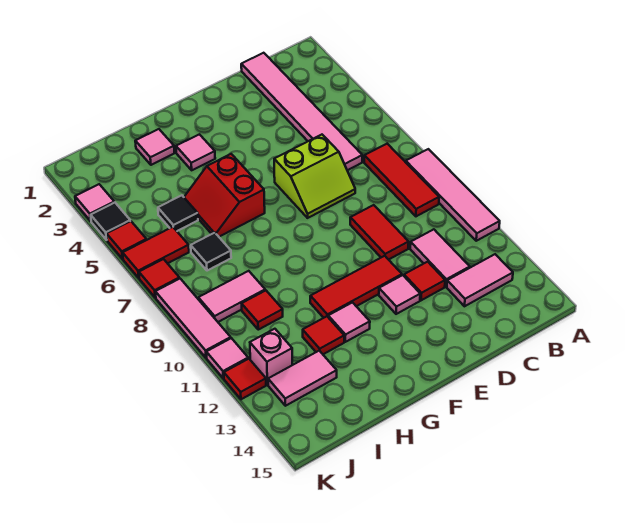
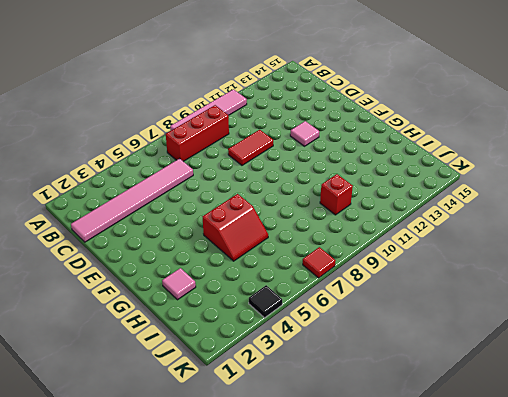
red brick B7:B9 level 1 -> red tile B7:B9 level 1
red brick I10 level 1 -> red tile I10 level 1
none -> pink tile B13:C13 level 1
none -> pink tile C11:C12 level 1
none -> lime slope D6:E7 level 1 top 6

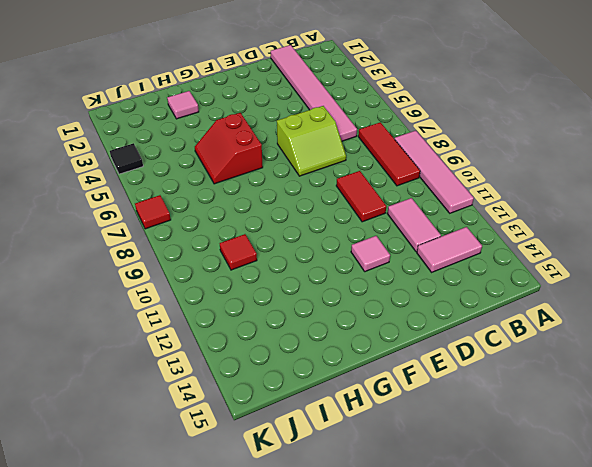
none -> red tile D12 level 1
none -> red tile E11:G11 level 1
none -> pink tile G3 level 1

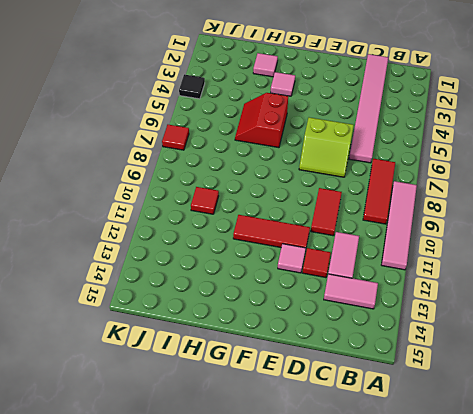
none -> pink tile G12 level 1
none -> red tile H12 level 1
none -> black tile I5 level 1

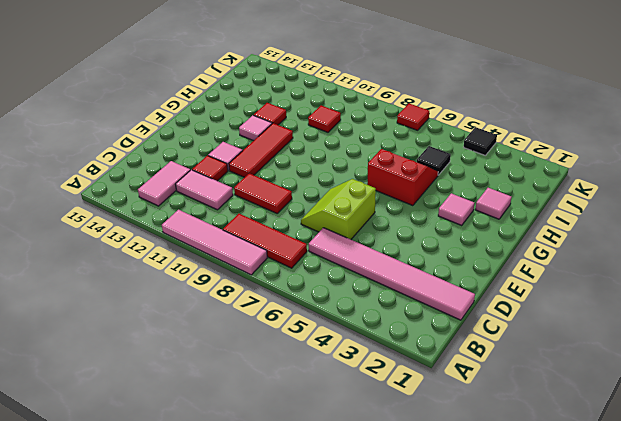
none -> black tile I7 level 1
none -> pink tile I9:J9 level 1
none -> pink tile I13:J13 level 1

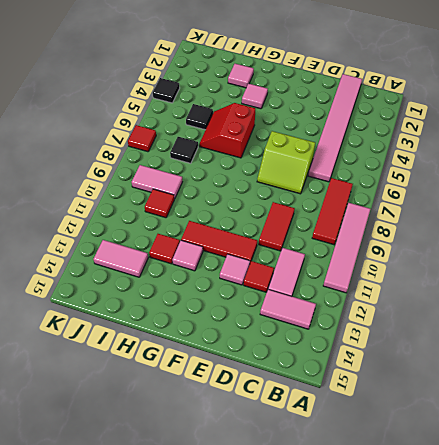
none -> red tile J6:K6 level 1
none -> pink brick J12 level 1
none -> pink tile K3 level 1

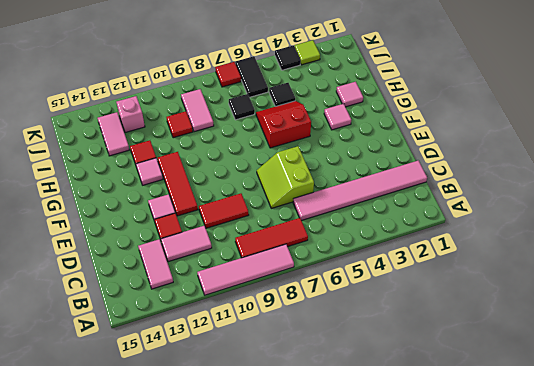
black tile J6:K6 level 1 -> red tile J6:K6 level 1
lime tile K3 level 1 -> pink tile K3 level 1
none -> red tile K5 level 1
none -> pink tile K8:K10 level 1
none -> pink tile K11 level 1

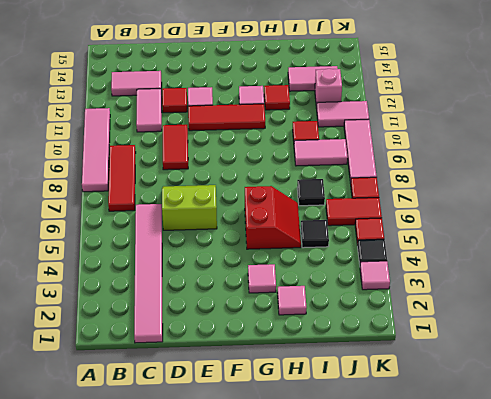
pink tile J11:K11 level 1 -> pink tile K11 level 1
none -> red tile K12 level 1

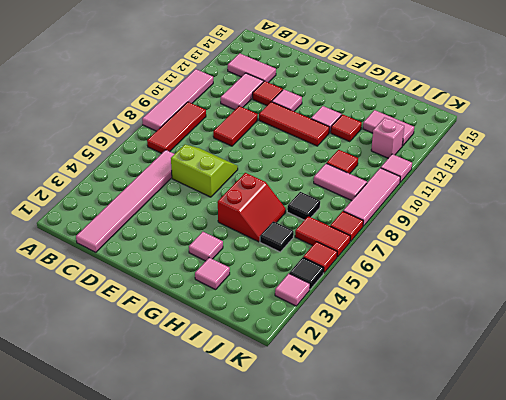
none -> red tile K12 level 1

